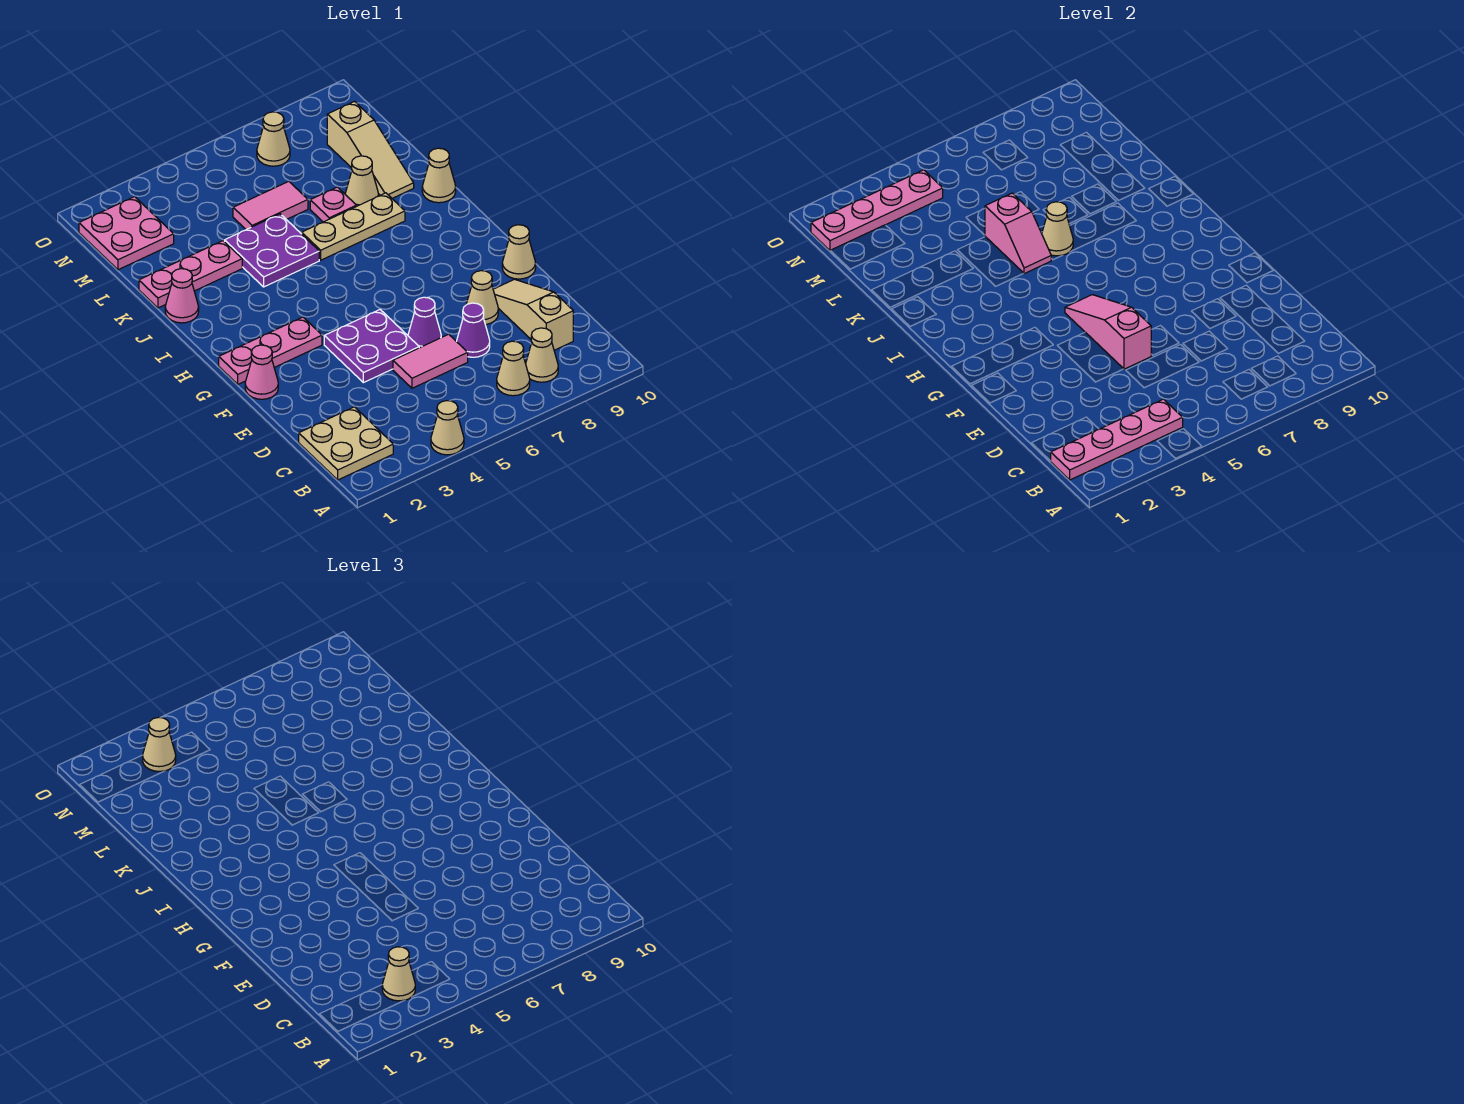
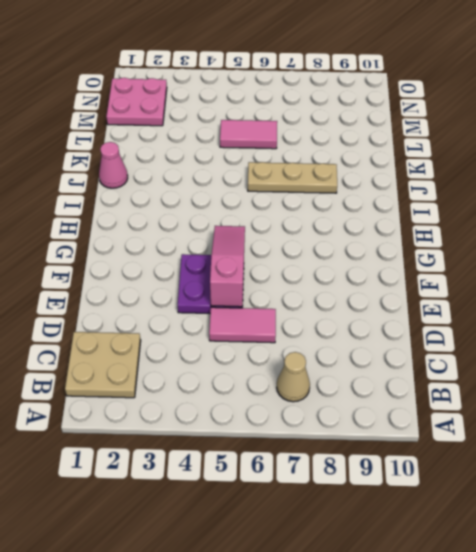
none -> tan cone A4 level 1
none -> tan cone B8 level 1
none -> tan slope C9:E9 level 1 top C
none -> purple cone D7 level 1

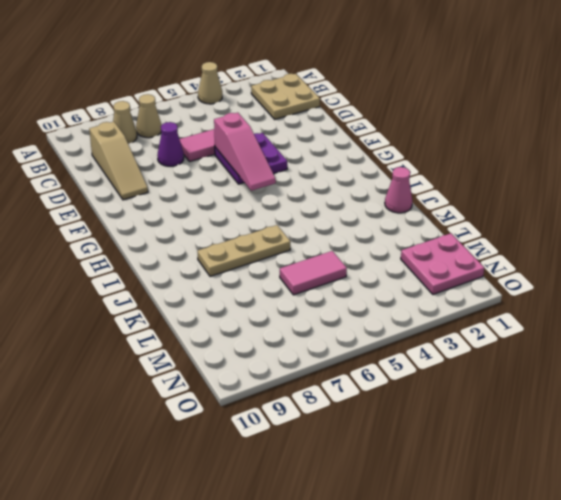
none -> purple cone E6 level 1
none -> tan cone E8 level 1
none -> pink cone F1 level 1
none -> tan cone F10 level 1

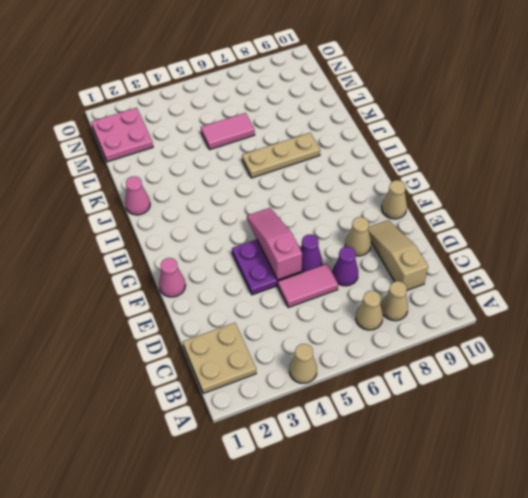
none -> pink plate G1:G3 level 1
none -> purple plate J4:K5 level 1
none -> tan cone J10 level 1
none -> pink plate K1:K3 level 1

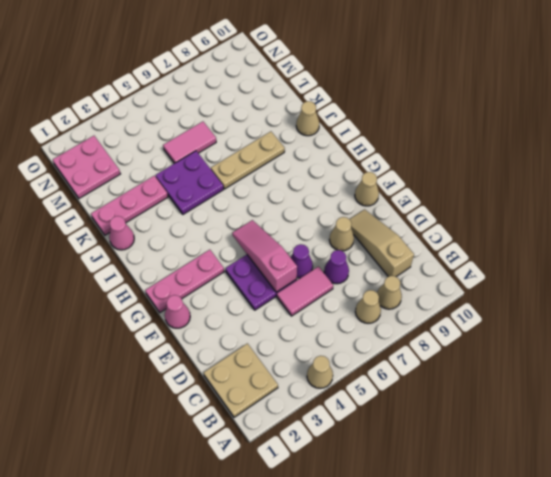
none -> pink plate K7 level 1
none -> tan cone K8 level 1
none -> tan slope K9:M9 level 1 top M
none -> tan cone N7 level 1

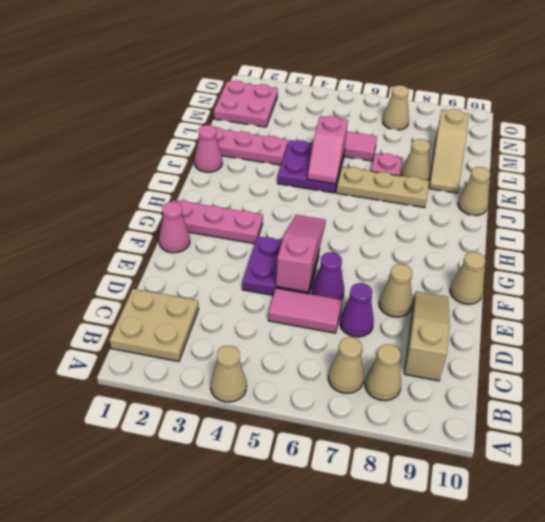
none -> pink plate B1:B4 level 2
none -> tan cone J6 level 2
none -> pink plate N1:N4 level 2
none -> tan cone B3 level 3

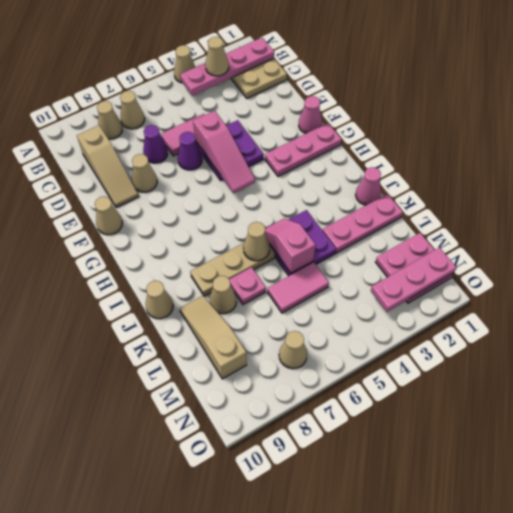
pink plate N1:N3 level 2 -> pink plate N1:N4 level 2
none -> tan cone N3 level 3

